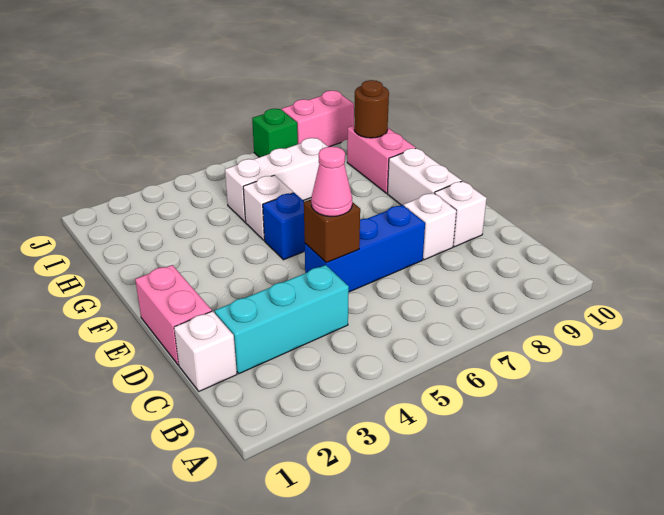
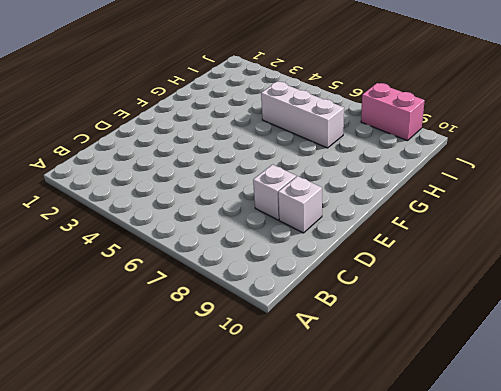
none -> white brick C1 level 1
none -> cyan brick C2:C4 level 1
none -> pink brick D1:E1 level 1

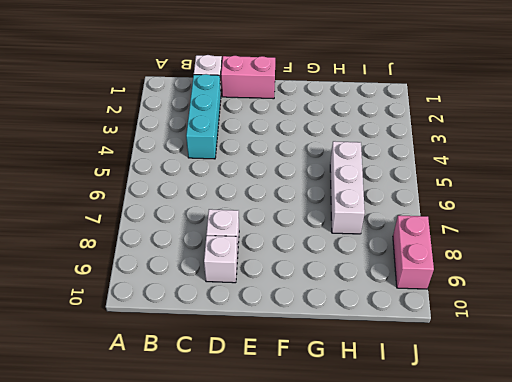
none -> blue brick D5:D7 level 1
none -> white brick E9:F9 level 1
none -> blue brick F5 level 1

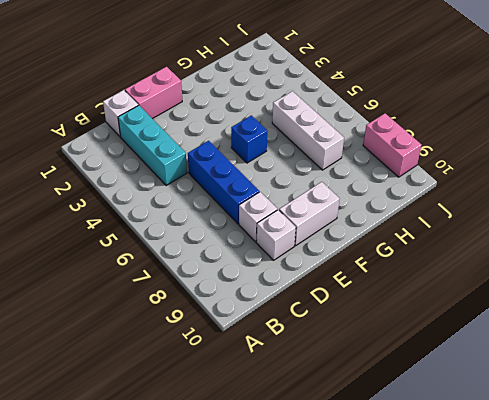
none -> white brick G5 level 1
none -> pink brick G9:H9 level 1
none -> green brick J7 level 1

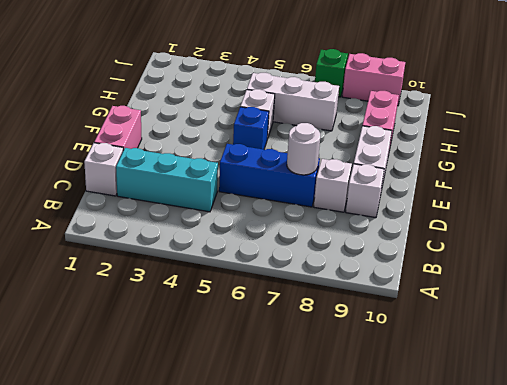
white round brick D7 level 2 -> none
none -> brown brick D5 level 2
none -> brown round brick H9 level 2
none -> pink cone D5 level 3

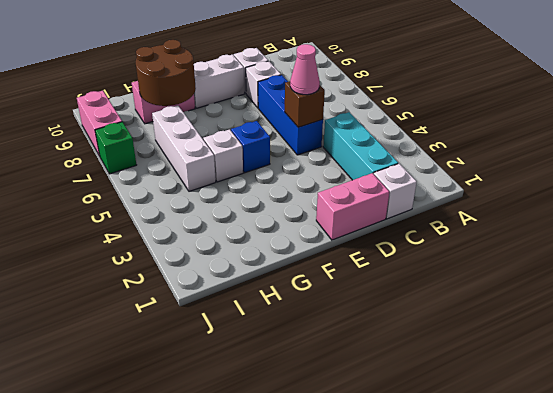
brown round brick G8:H9 level 2 -> brown round brick H9 level 2

